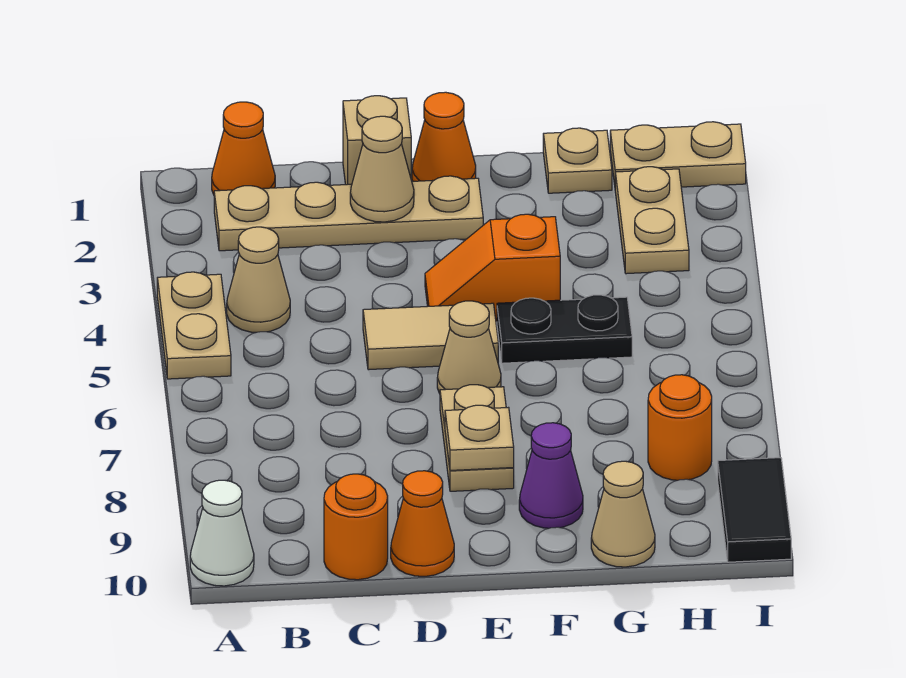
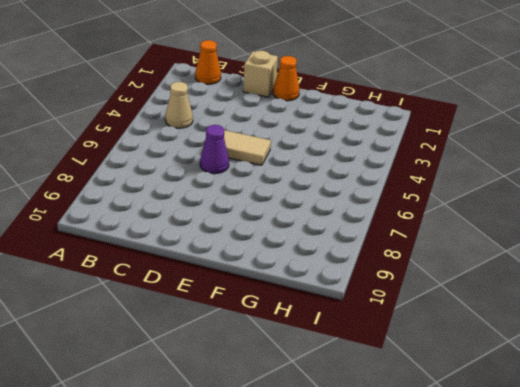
purple cone D6 level 1 -> purple cone F9 level 1
none -> tan plate A4:A5 level 1
none -> white cone A10 level 1
none -> tan plate B2:E2 level 1

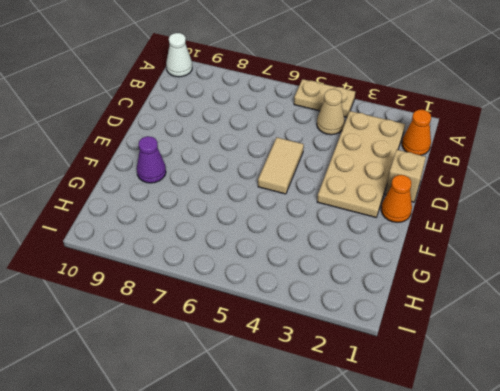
tan plate B2:E3 level 1 -> tan plate B2:E2 level 1
none -> orange round brick C10 level 1
none -> orange cone D10 level 1
none -> orange slope E4:F4 level 1 top F

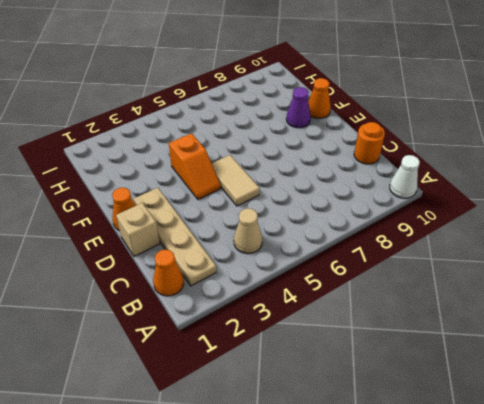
orange cone F10 level 1 -> orange cone D10 level 1
none -> tan plate A4:A5 level 1
none -> tan cone E6 level 1
none -> tan plate E7:E8 level 1

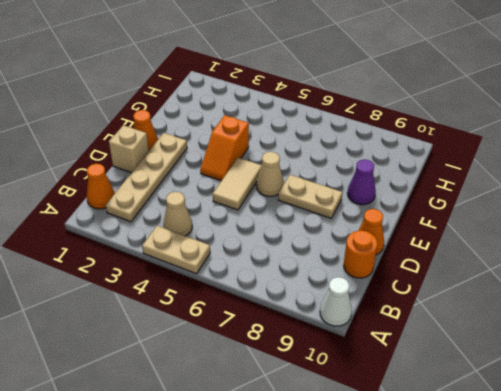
none -> black plate F5:G5 level 1
none -> tan plate G1 level 1
none -> tan cone G10 level 1

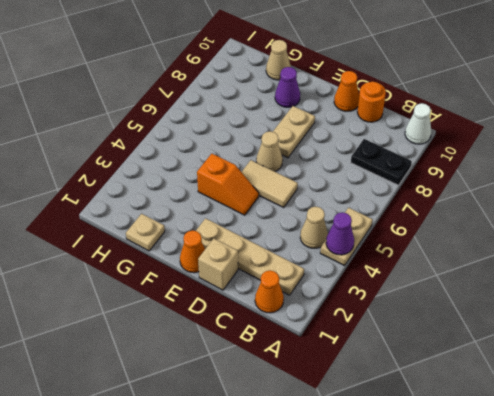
purple cone A4 level 2 -> none
black plate A8:B8 level 1 -> black plate F5:G5 level 1
none -> tan plate H1:I1 level 1
none -> tan plate H2:H3 level 1
none -> orange round brick H8 level 1

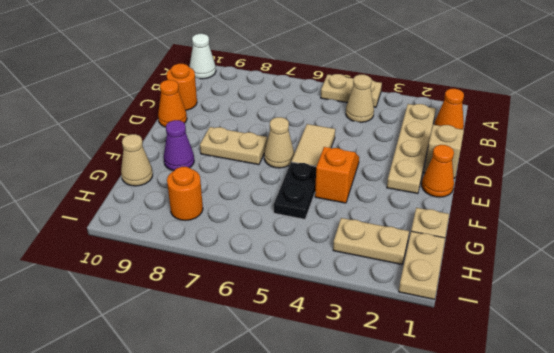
none -> black tile I9:I10 level 1
none -> tan cone D2 level 2
none -> tan plate E8 level 2

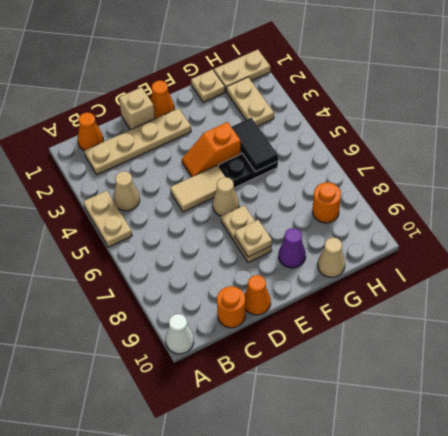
black tile G4:G5 level 2 -> black tile I9:I10 level 1
none -> tan cone D2 level 2

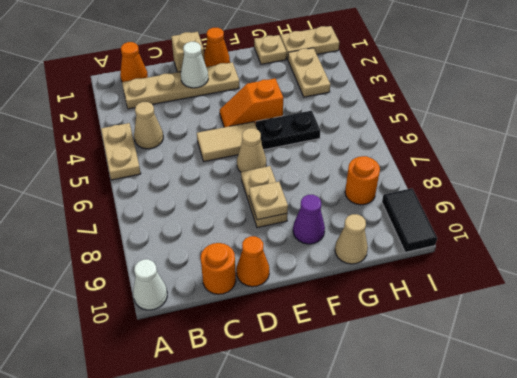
white cone D2 level 2 -> tan cone D2 level 2

